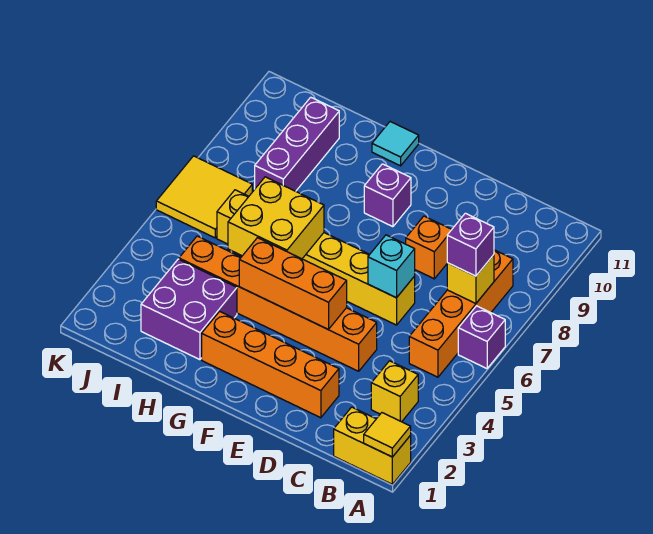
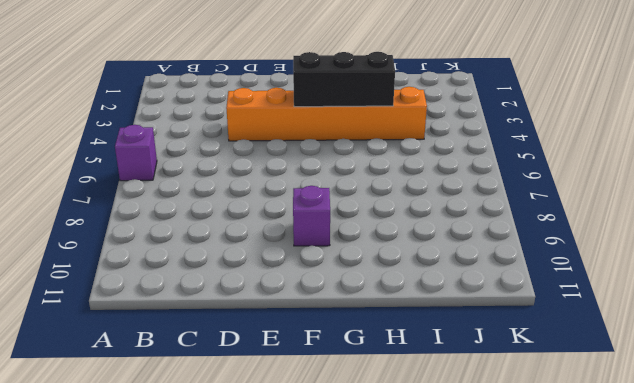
black brick F4:H4 level 2 -> orange brick E4:G4 level 2
none -> yellow brick A1:B1 level 1
none -> yellow brick B3 level 1
none -> orange brick B5:B8 level 1

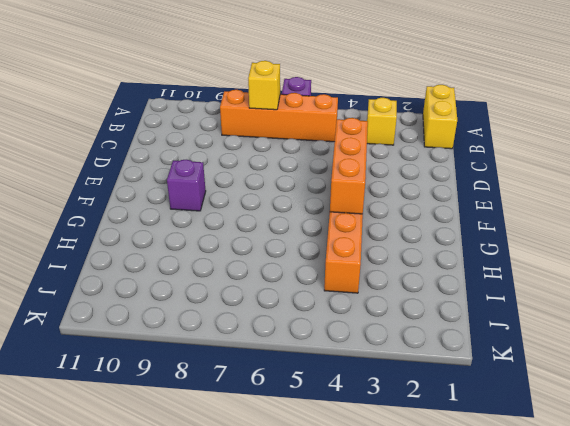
none -> orange brick D2:G2 level 1
none -> yellow brick D6:I6 level 1
none -> orange brick D8 level 1

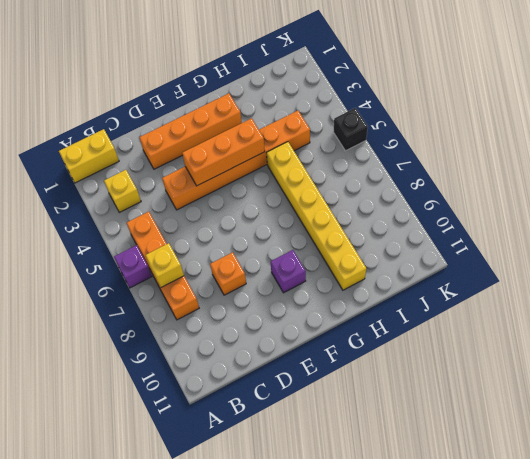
yellow brick H5:H10 level 1 -> yellow brick D6:I6 level 1
black brick K5 level 1 -> none
none -> cyan tile G11 level 1
none -> purple brick H2:I3 level 1
none -> purple brick I8:I10 level 1

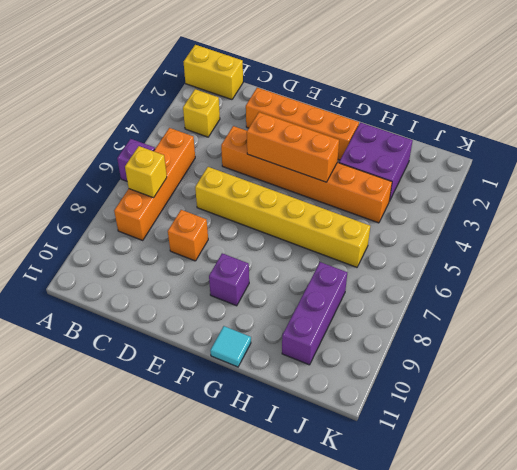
none -> yellow tile J6:K7 level 1
none -> yellow tile A1 level 2
none -> cyan brick D6 level 2

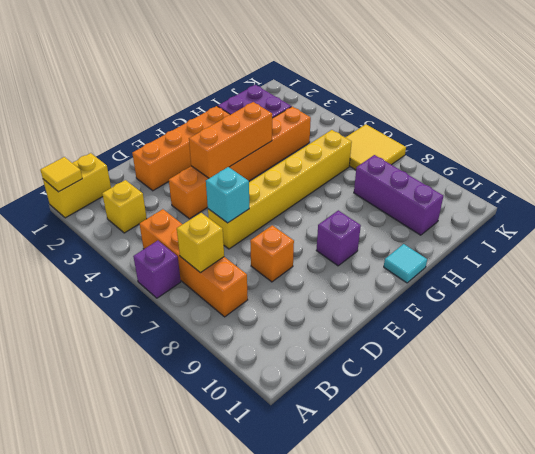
none -> yellow brick G5:H6 level 2
none -> purple brick B7 level 3

